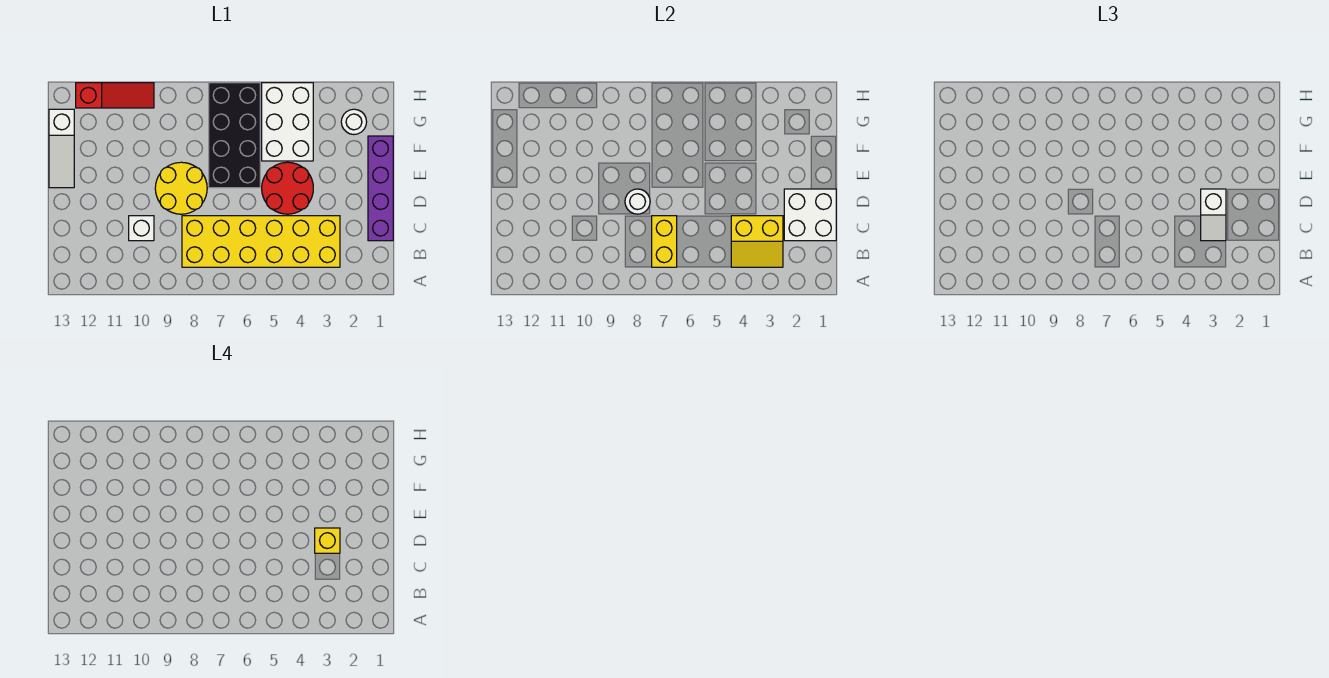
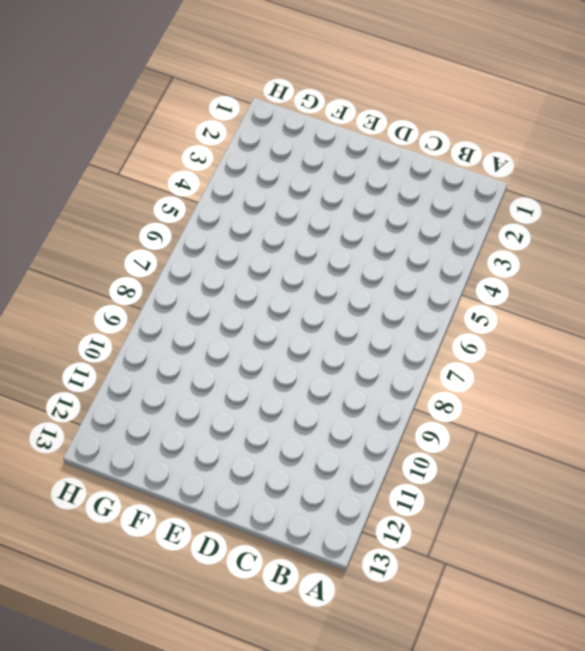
none -> yellow brick B3:C8 level 1
none -> purple brick C1:F1 level 1
none -> white brick C10 level 1

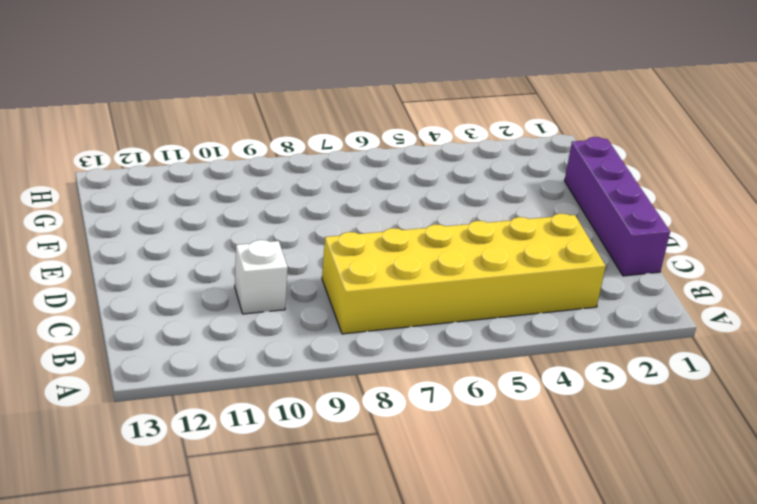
none -> red round brick D4:E5 level 1
none -> yellow round brick D8:E9 level 1
none -> black brick E6:H7 level 1

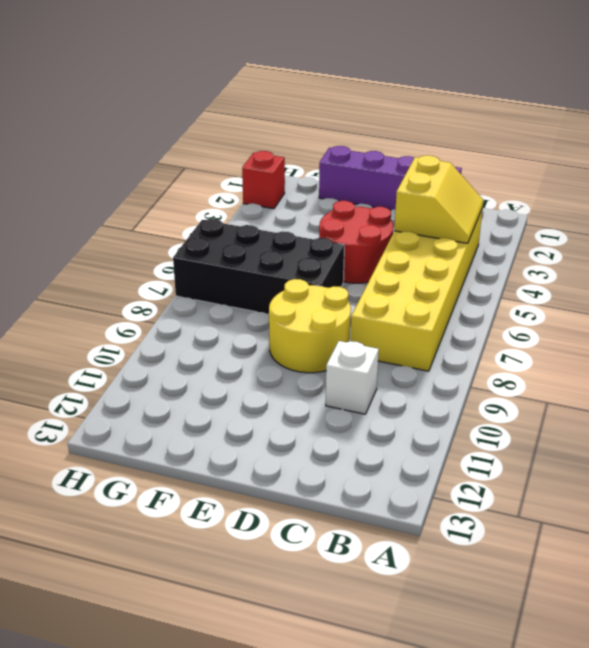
red brick H2 level 1 -> none
none -> white slope E13:G13 level 1 top G
none -> white brick F4:H5 level 1
none -> white round brick G2 level 1

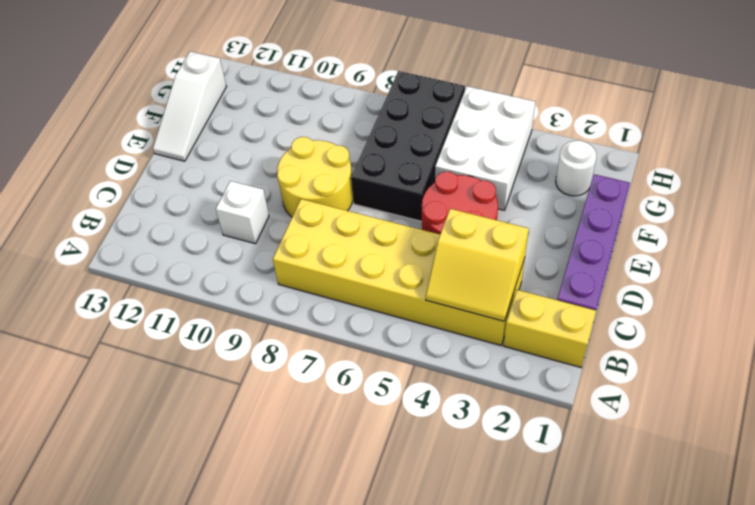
yellow brick B1:B2 level 1 -> yellow brick B7:C7 level 2
none -> red slope H10:H12 level 1 top 12
none -> white brick C1:D2 level 2
none -> white round brick D8 level 2

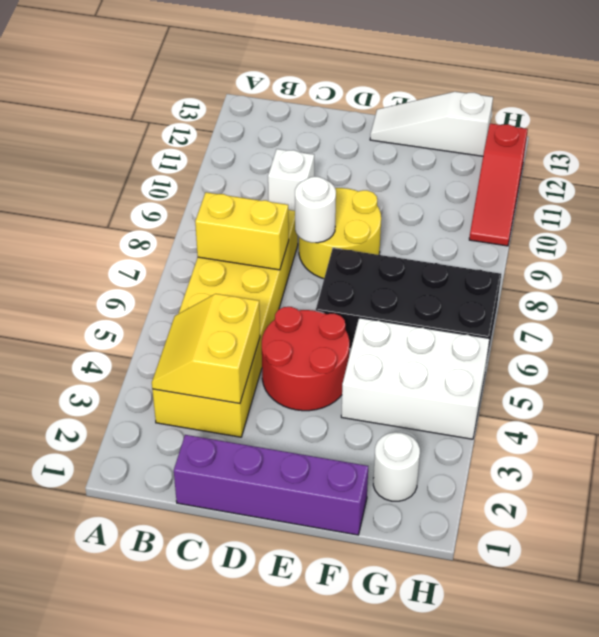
none -> white brick C1:D2 level 2
none -> white slope C3:D3 level 3 top D
none -> yellow brick D3 level 4

